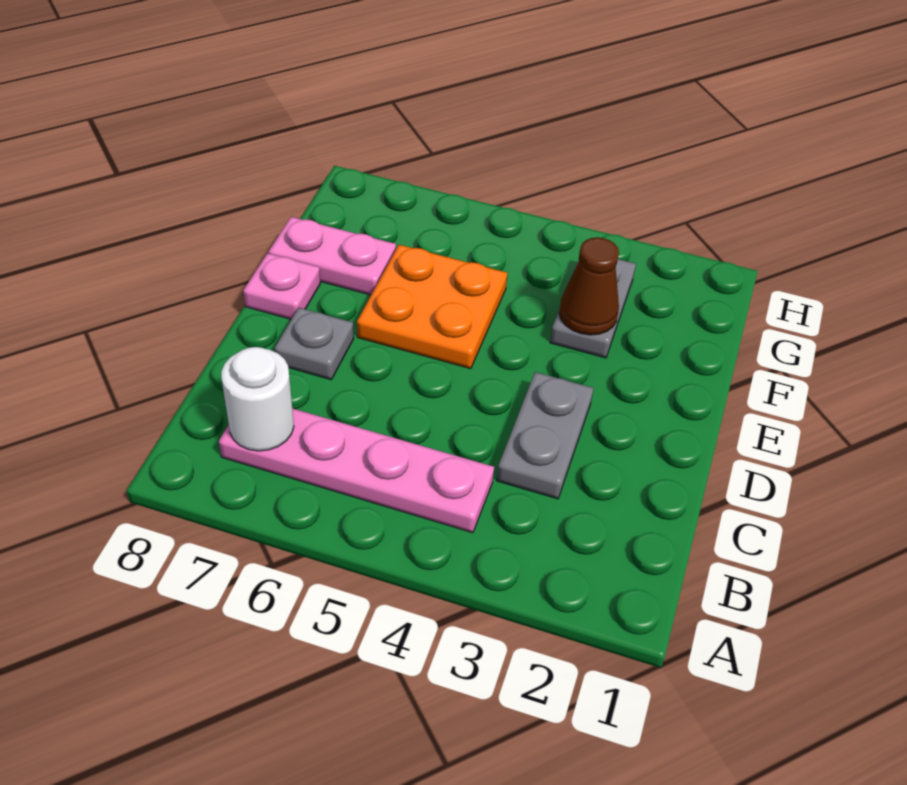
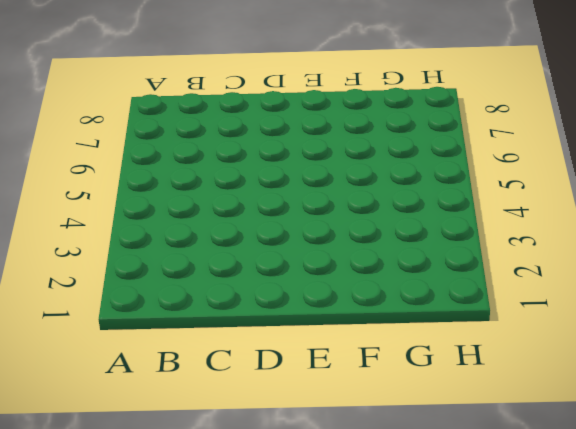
none -> pink plate B4:B7 level 1
none -> grey plate C3:D3 level 1

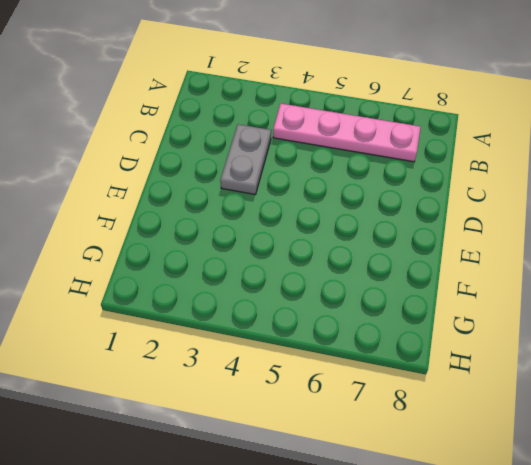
none -> grey plate D7 level 1
none -> orange plate E5:F6 level 1

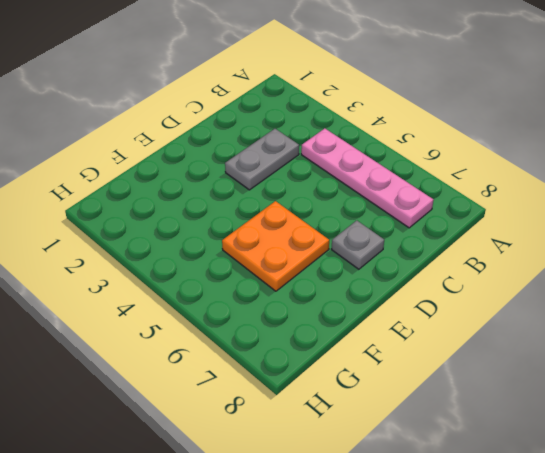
none -> pink plate E8 level 1
none -> grey plate F3:G3 level 1

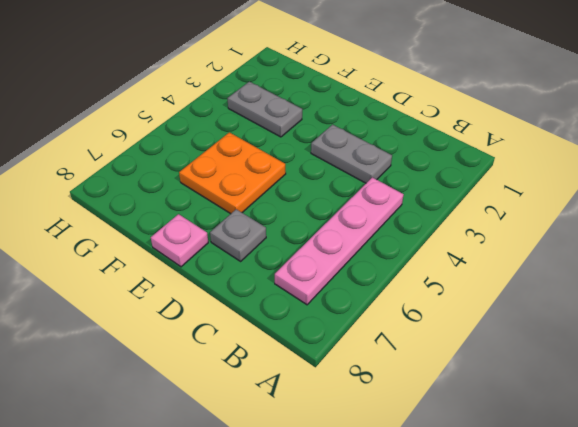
none -> pink plate F7:F8 level 1
none -> white round brick B7 level 2

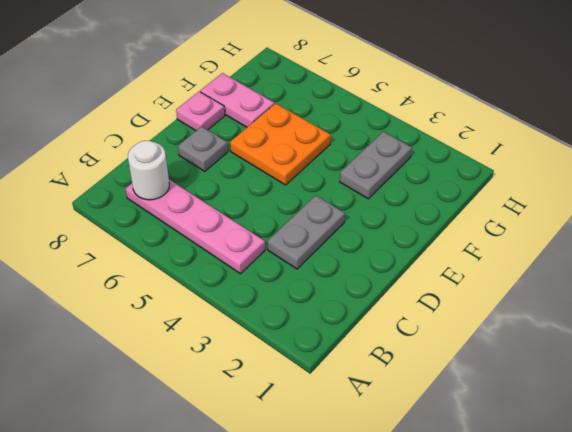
none -> brown cone F3 level 2

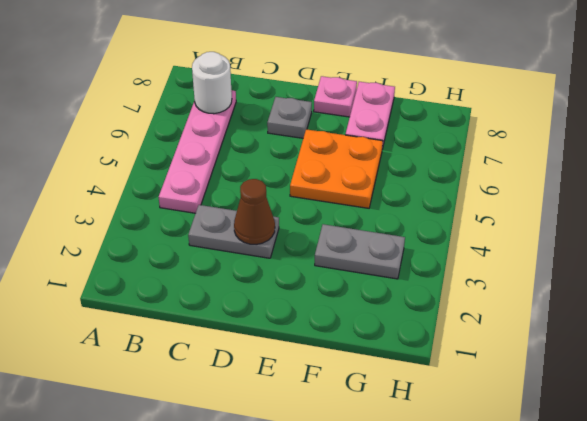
brown cone D3 level 2 -> brown cone F3 level 2

